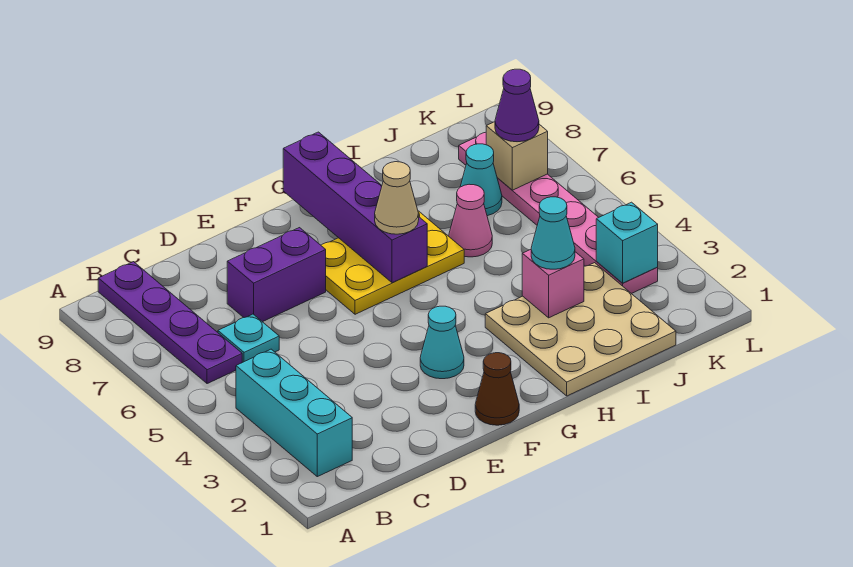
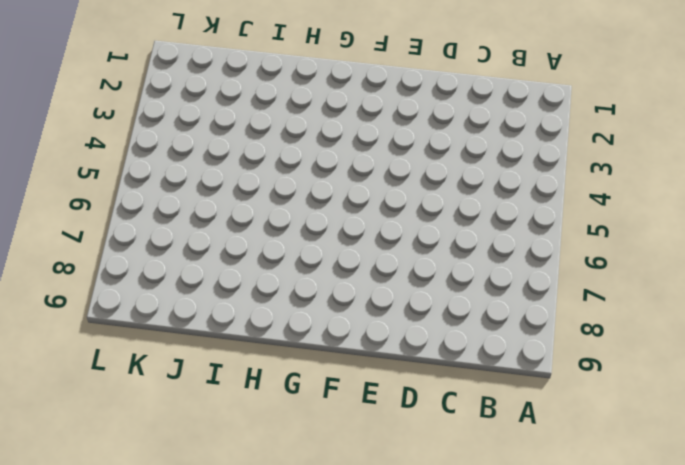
none -> cyan brick B2:B4 level 1
none -> purple plate B6:B9 level 1
none -> cyan plate C6 level 1

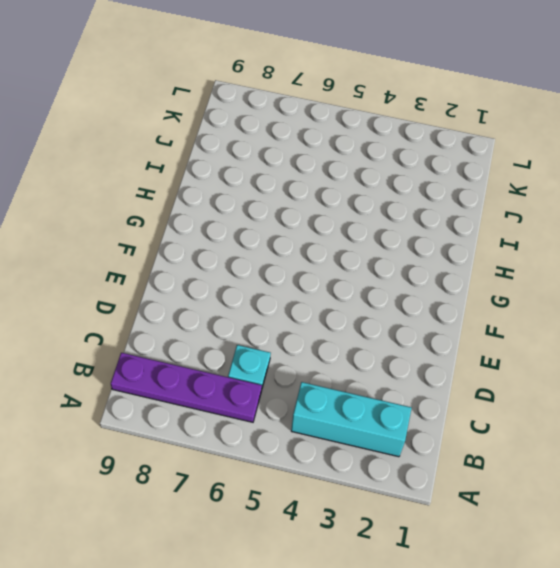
none -> purple brick D7:E7 level 1
none -> brown cone F1 level 1
none -> cyan cone F3 level 1

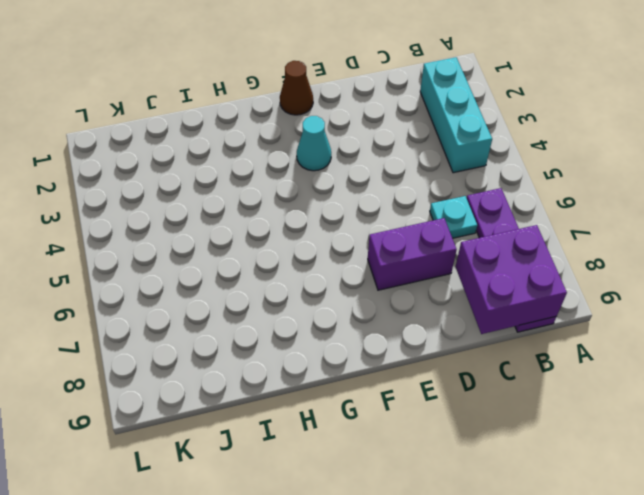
purple brick B8:C9 level 2 -> none
none -> yellow plate F6:H7 level 1
none -> tan plate H1:J3 level 1
none -> pink cone I6 level 1

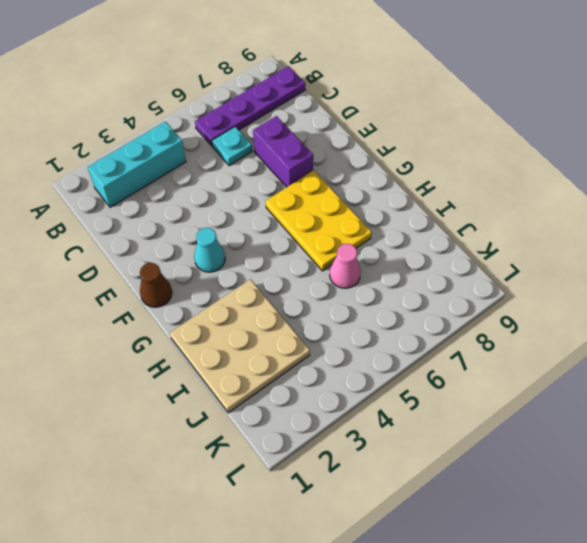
none -> cyan cone J7 level 1
none -> pink plate K3:K8 level 1
none -> purple brick G6:G9 level 2

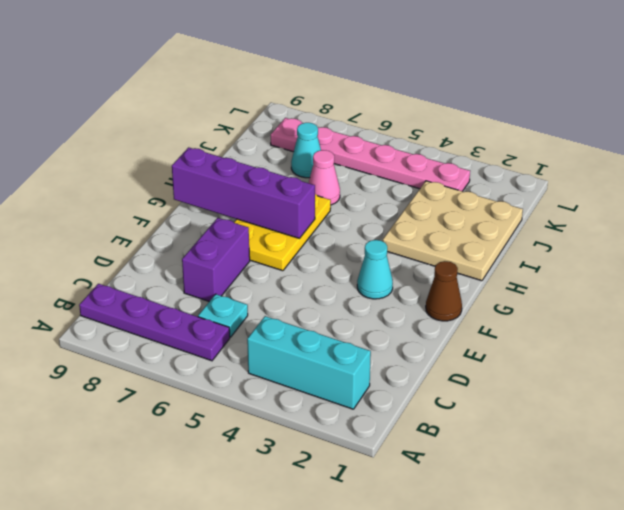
none -> pink brick I3 level 2
none -> cyan brick K3 level 2
none -> tan brick K7 level 2

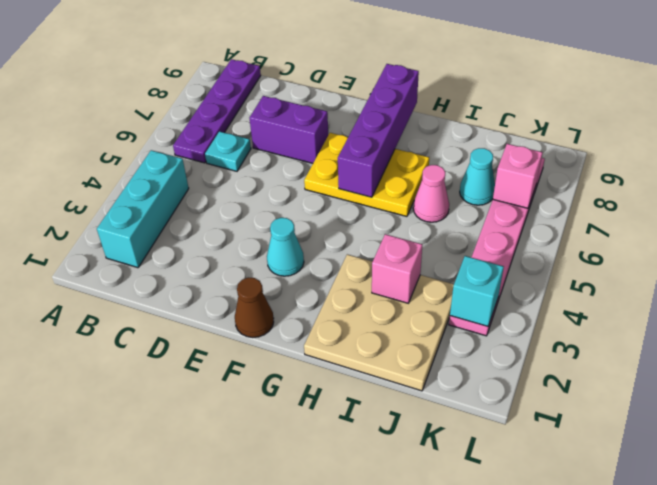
pink brick K7 level 2 -> tan brick K7 level 2
none -> tan cone G6 level 3
none -> cyan cone I3 level 3
none -> purple cone K7 level 3

